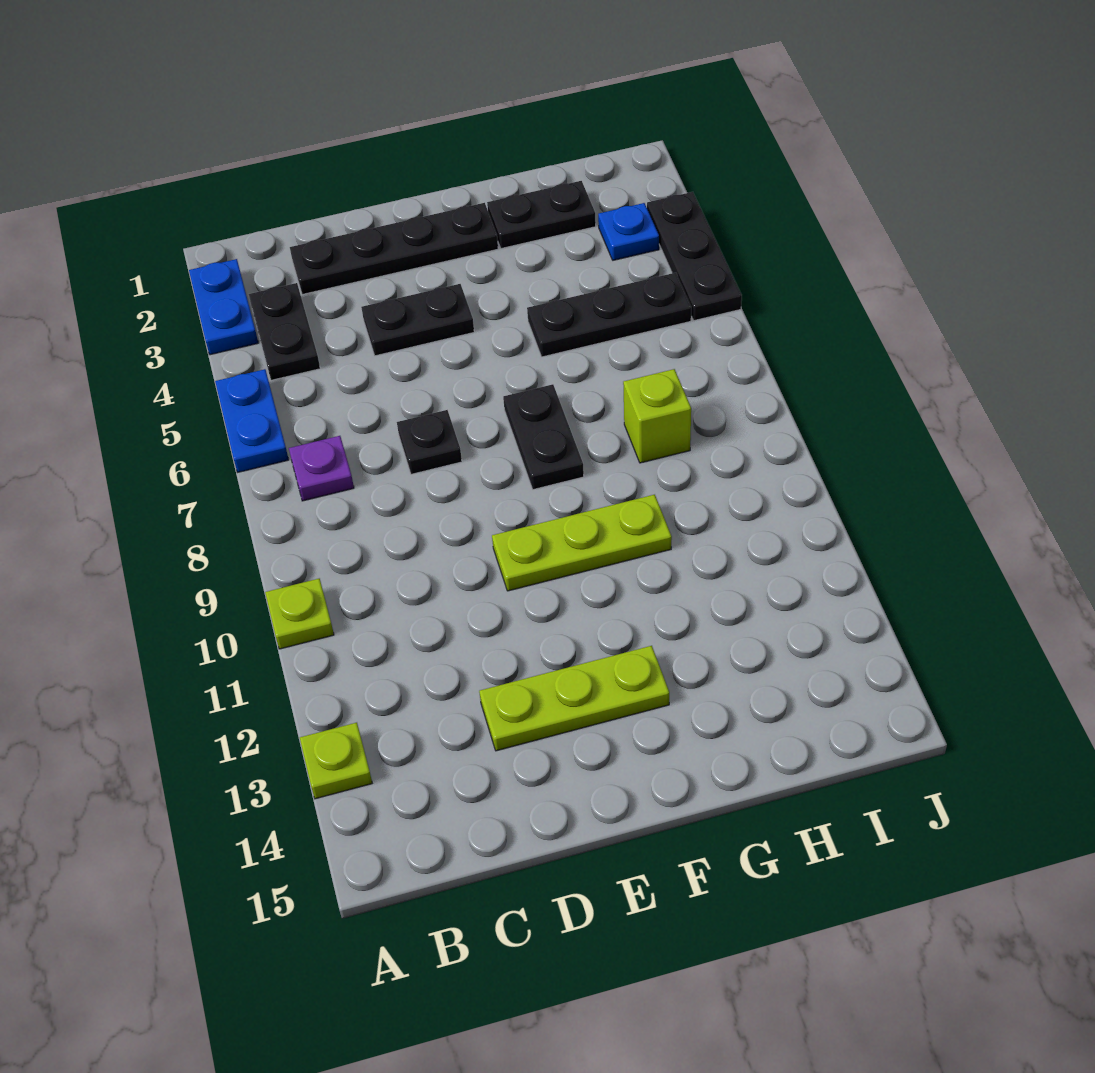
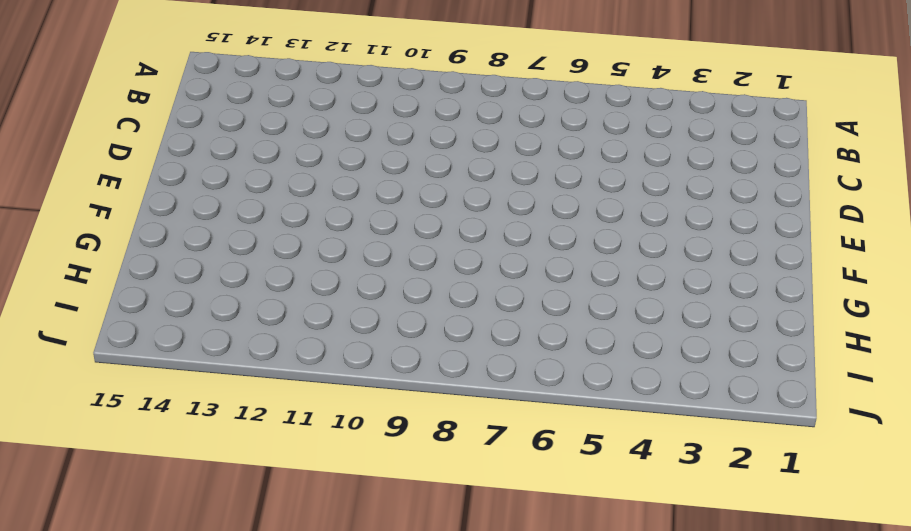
none -> blue plate A2:A3 level 1
none -> blue plate A5:A6 level 1
none -> lime plate A10 level 1

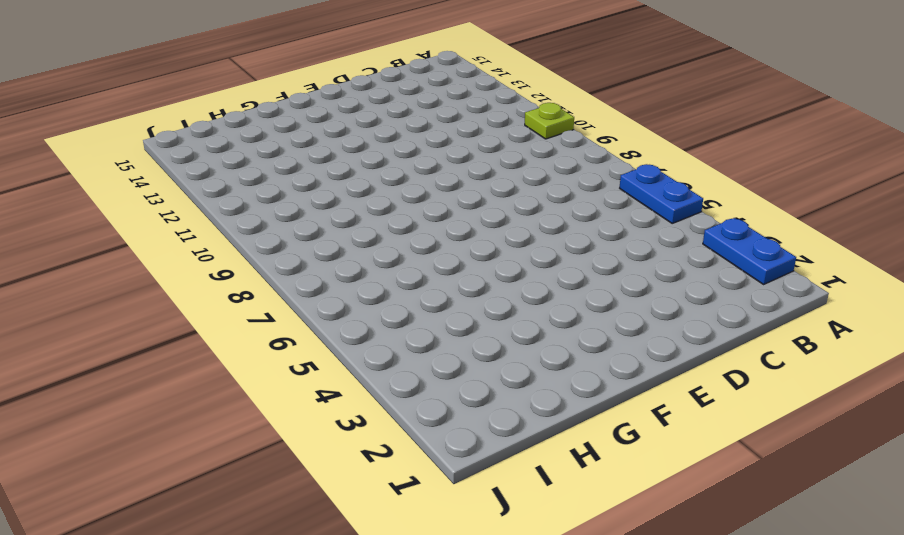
none -> lime plate A13 level 1
none -> black plate B3:B4 level 1
none -> purple plate B7 level 1

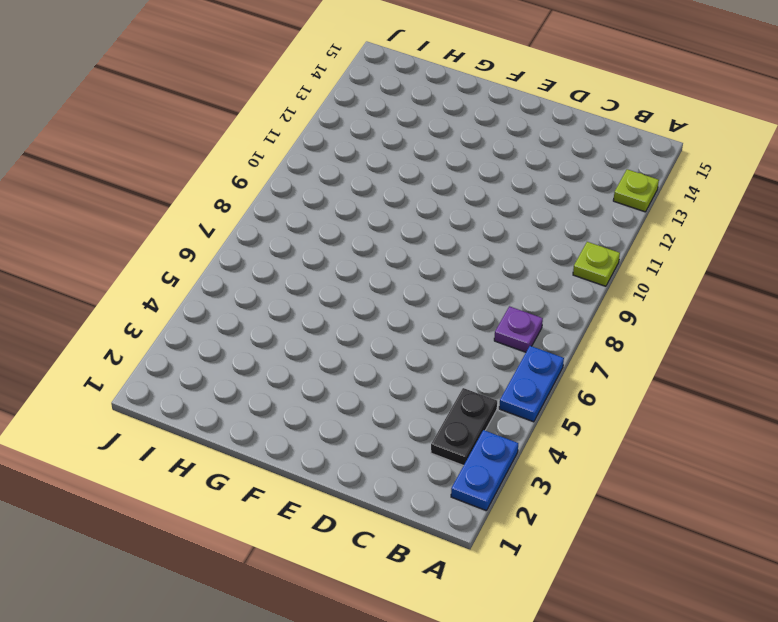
none -> black plate C2:F2 level 1
none -> black plate D4:E4 level 1
none -> black plate D7 level 1

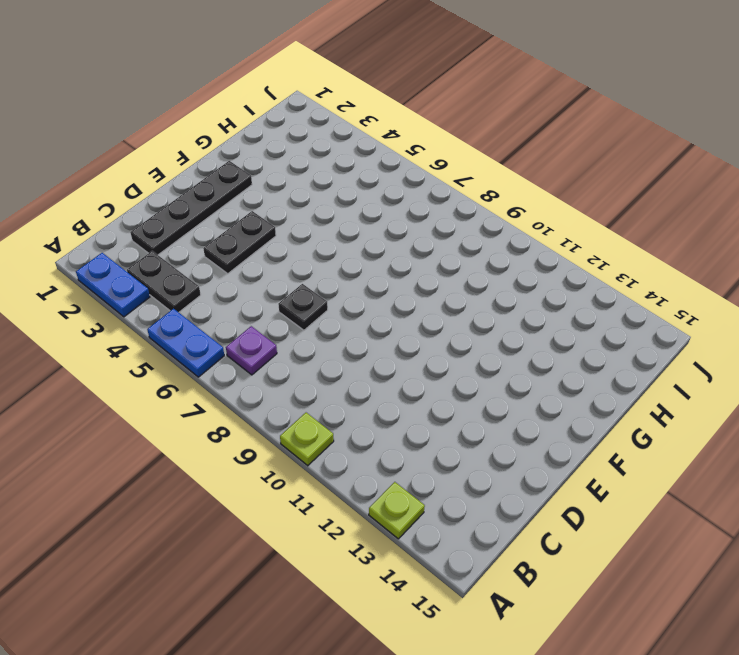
none -> lime plate D13:F13 level 1
none -> lime plate E10:G10 level 1
none -> black plate F7:F8 level 1

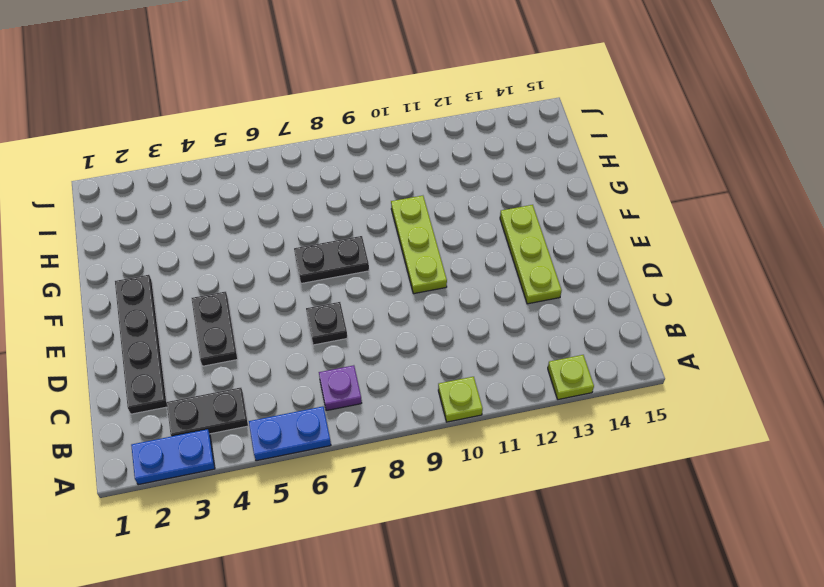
none -> black plate G2:H2 level 1
none -> black plate G5:I5 level 1
none -> lime brick H8 level 1

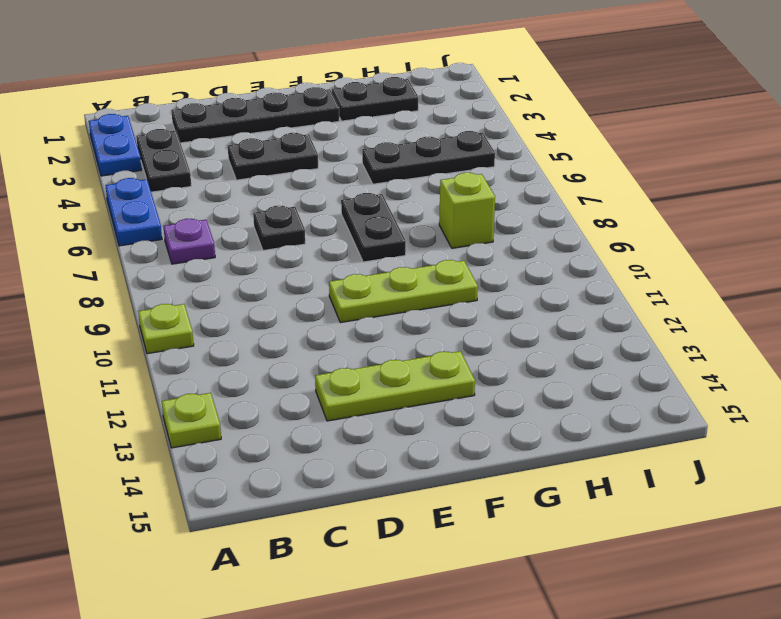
none -> blue plate I3 level 1
none -> black plate J3:J5 level 1

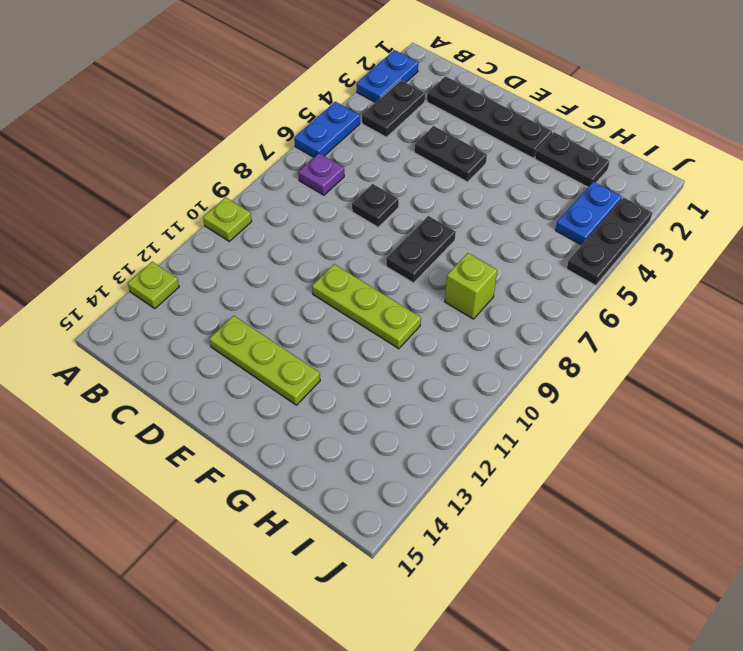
blue plate I3:I4 level 1 -> blue plate I3 level 1
none -> black plate G5:I5 level 1

